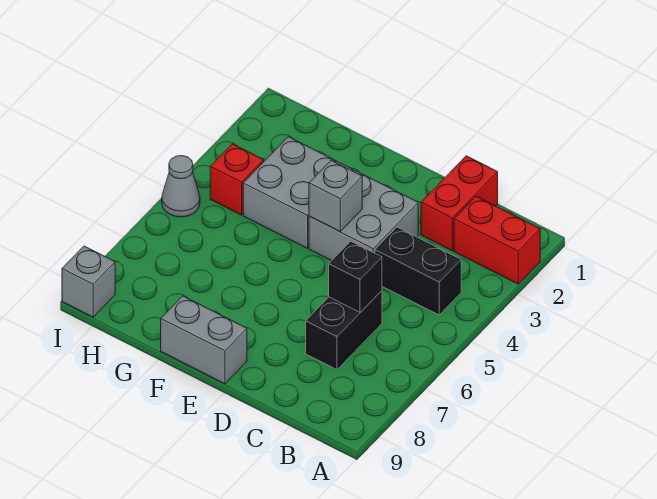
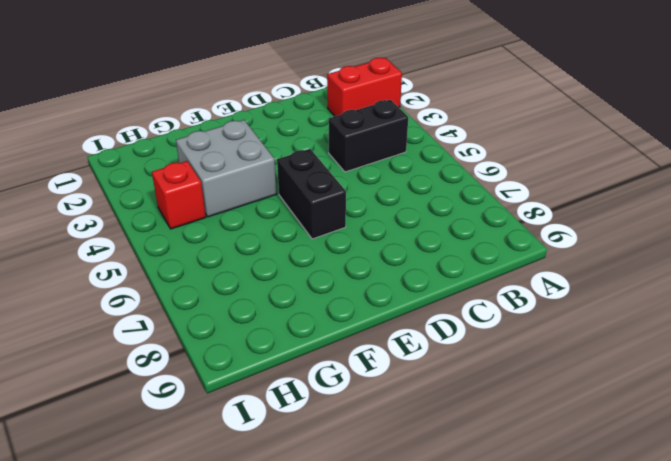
black brick E5:E6 level 1 -> black brick C6:C7 level 1
none -> red brick C1:C2 level 1
none -> grey brick D3:E4 level 1
none -> grey brick E9:F9 level 1

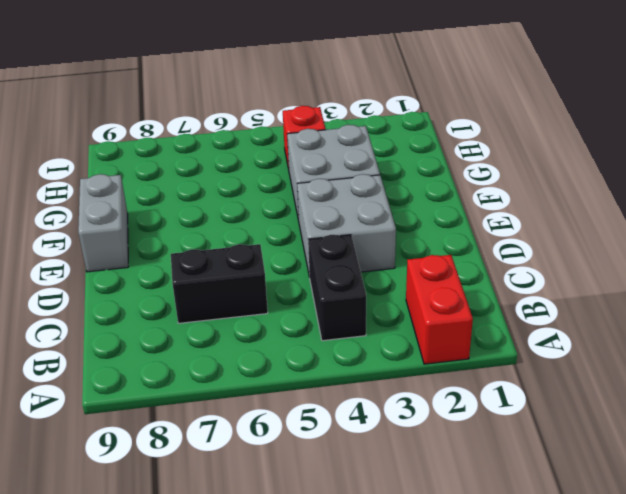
none -> red brick C1:C2 level 1
none -> grey cone I5 level 1
none -> grey brick I9 level 1

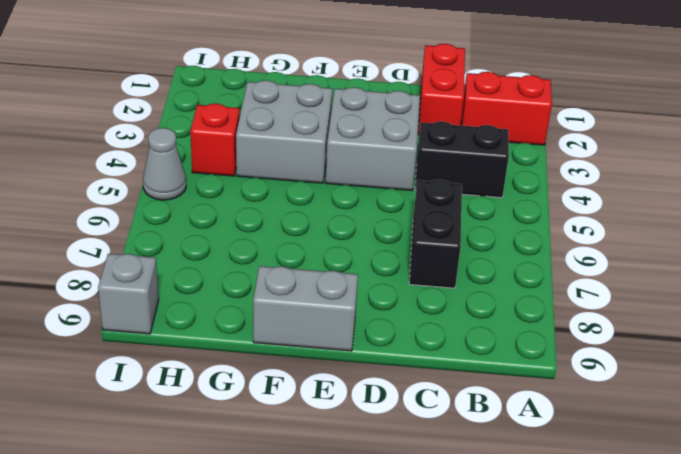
none -> black brick C6 level 2
none -> grey brick E4 level 2

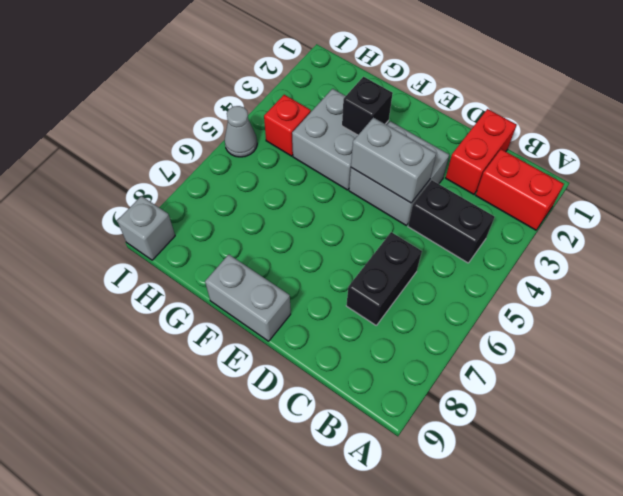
grey brick D4:E4 level 2 -> grey brick E4 level 2
black brick F3 level 2 -> black brick C6 level 2

